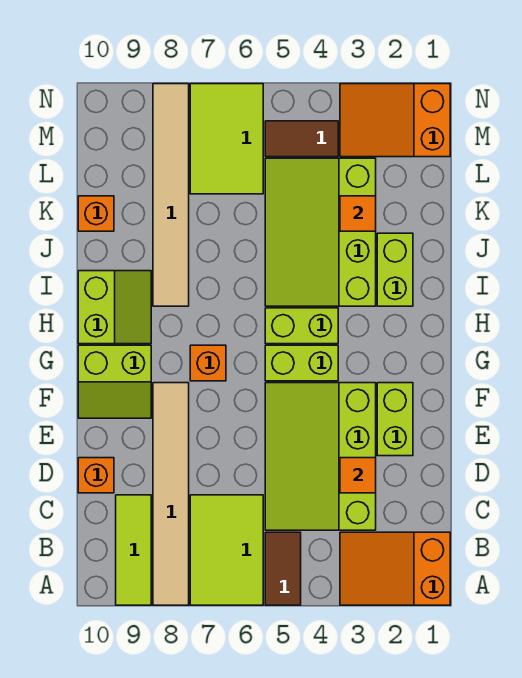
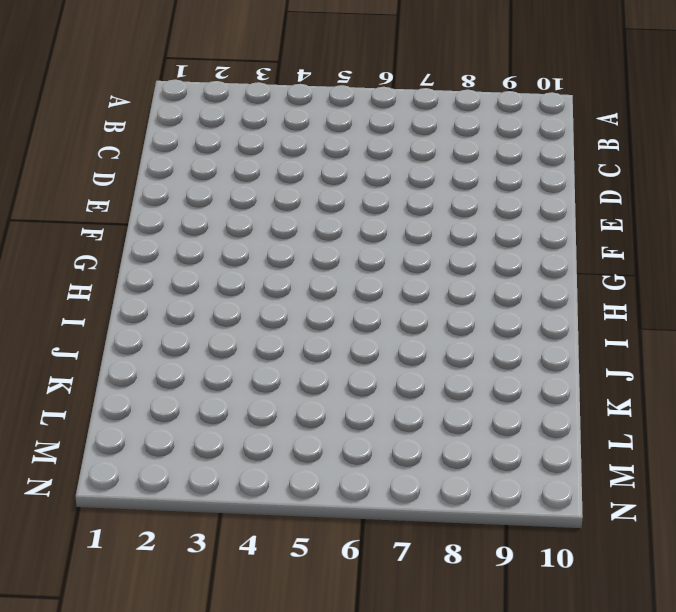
none -> orange slope A1:B3 level 1 top 1
none -> brown tile A5:B5 level 1
none -> lime tile A6:C7 level 1

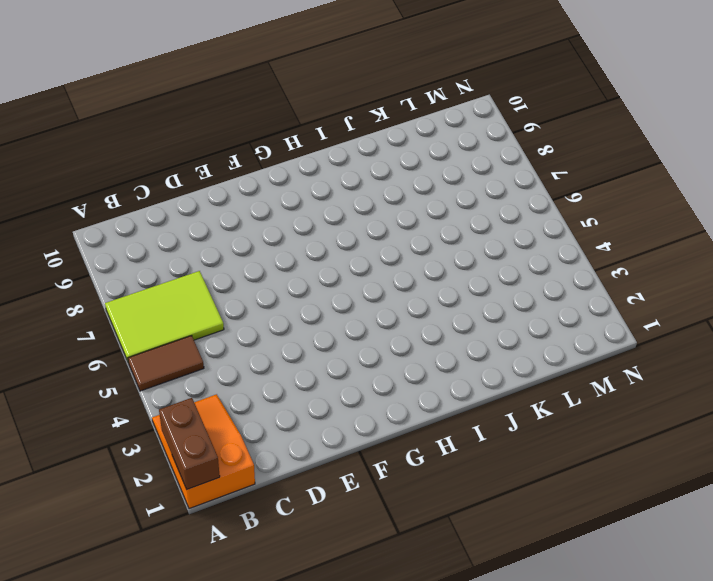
brown brick A1:A2 level 2 -> none
none -> tan tile A8:F8 level 1
none -> lime tile A9:C9 level 1
none -> lime slope C3:F5 level 1 top 3

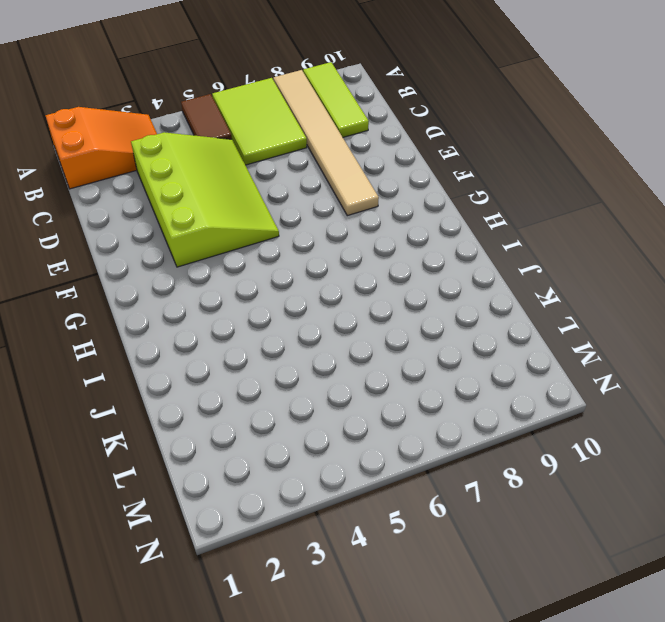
none -> orange brick D10 level 1
none -> lime brick E2:F2 level 1
none -> lime slope F9:G10 level 1 top G

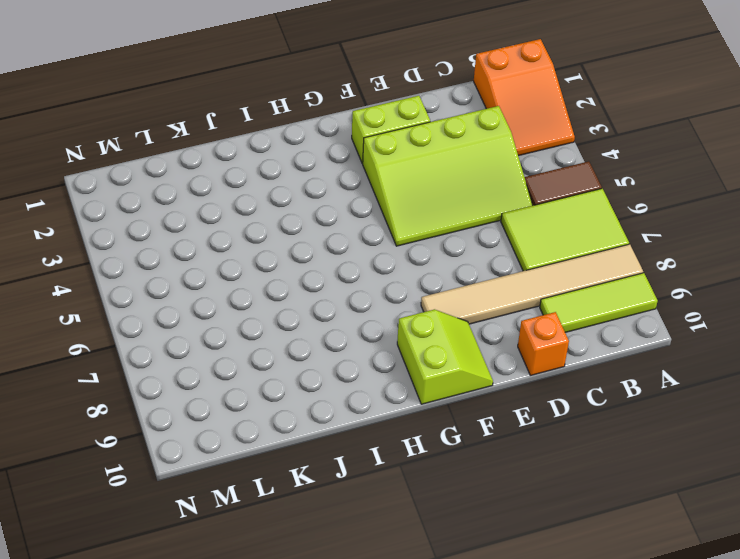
none -> lime brick G4:G5 level 1
none -> orange brick G7 level 1
none -> lime brick H4:H5 level 1

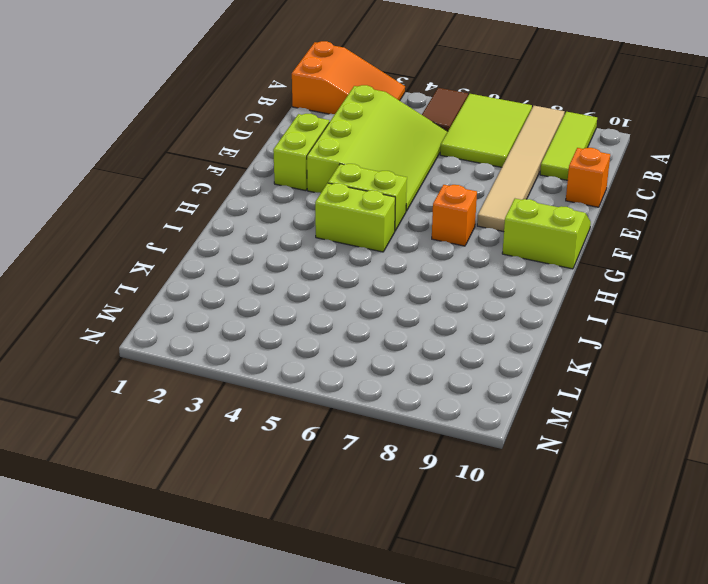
none -> lime slope H9:I10 level 1 top 10
none -> lime brick I2:J2 level 1
none -> lime slope I3:L5 level 1 top 3

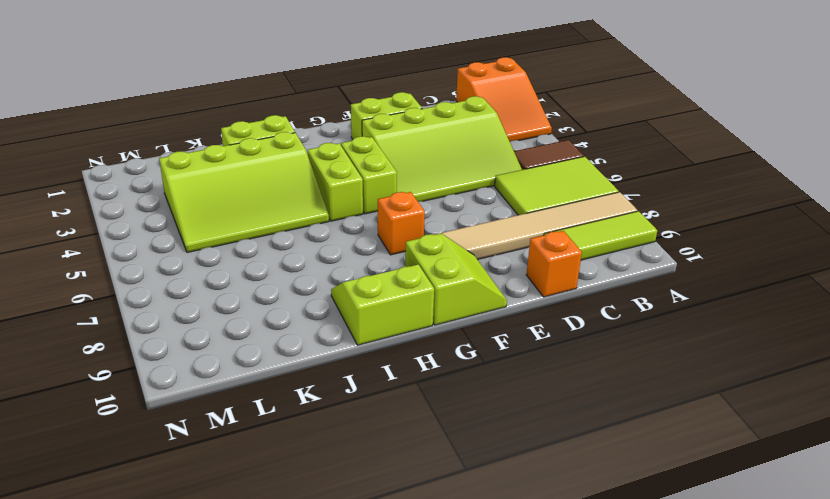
none -> tan tile I8:N8 level 1
none -> orange brick K10 level 1
none -> lime tile L6:N7 level 1

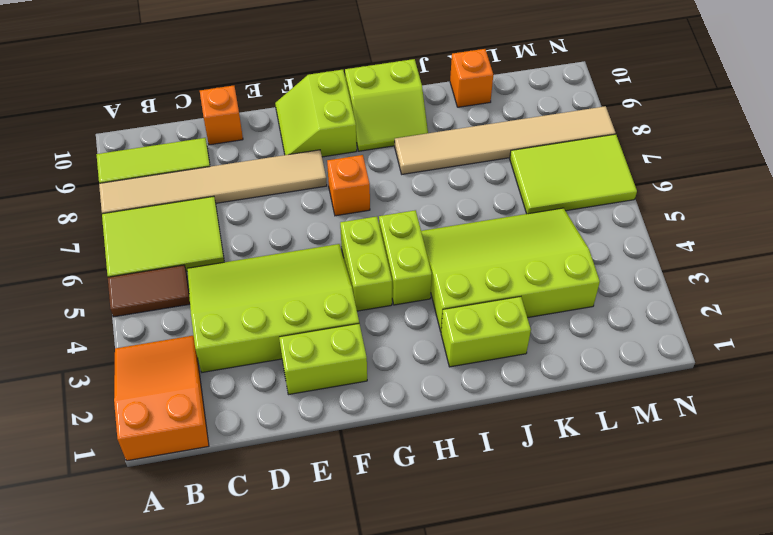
none -> orange slope M1:N3 level 1 top 1
none -> brown tile M4:M5 level 1
none -> orange tile D3 level 2

